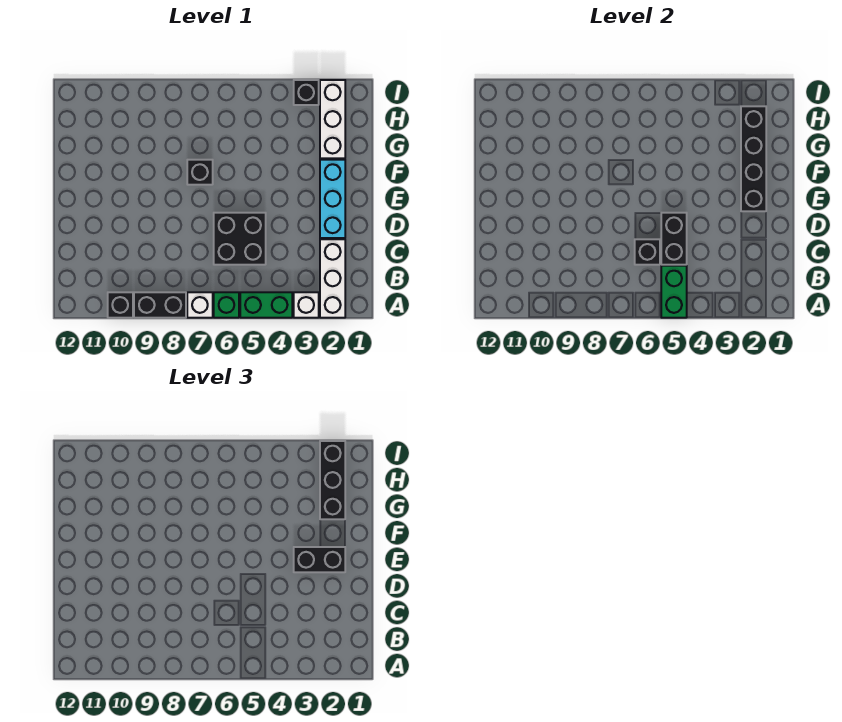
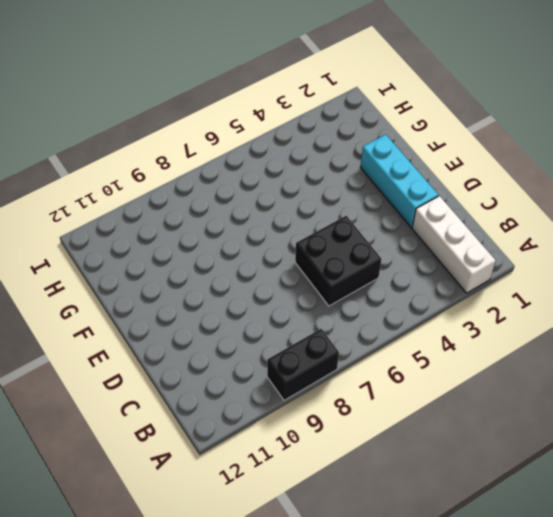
none -> white brick A3 level 1
none -> green brick A4:A5 level 1
none -> green brick A6 level 1

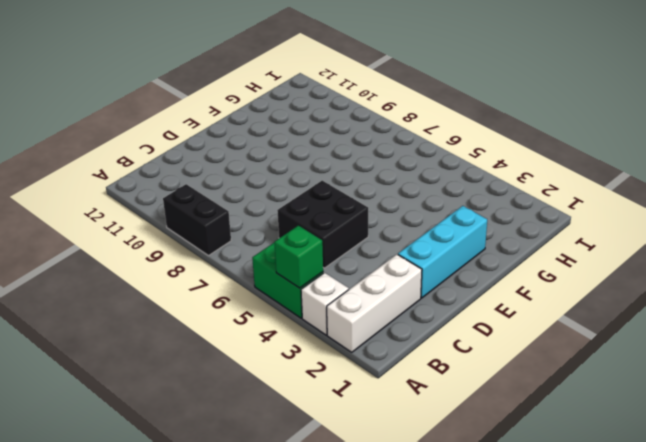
green brick A4 level 2 -> green brick A6 level 1
none -> white brick A7 level 1
none -> black brick A10 level 1
none -> black brick F7 level 1

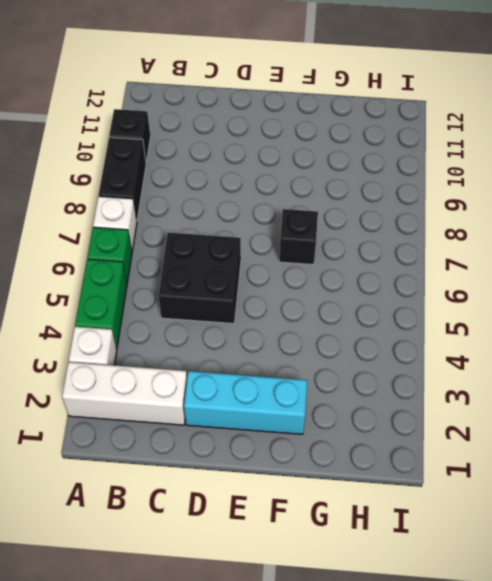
none -> white brick G2:I2 level 1
none -> black brick I3 level 1
none -> green brick A5:B5 level 2

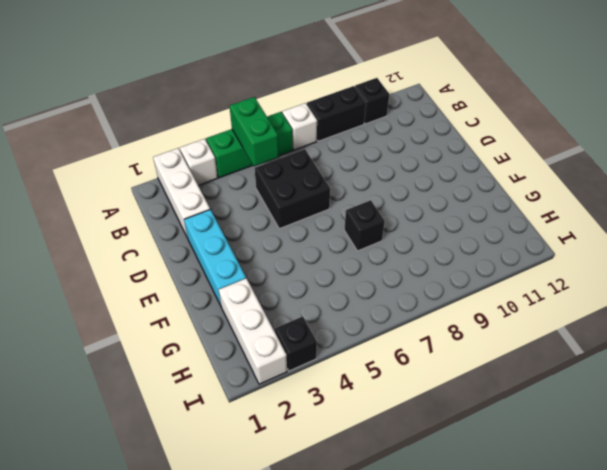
none -> black brick C5:D5 level 2
none -> black brick C6 level 2
none -> black brick E2:H2 level 2

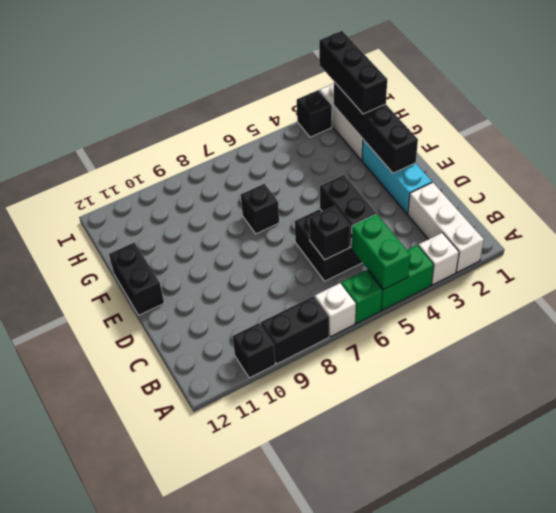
black brick E12:F12 level 1 -> black brick E2:E3 level 3

